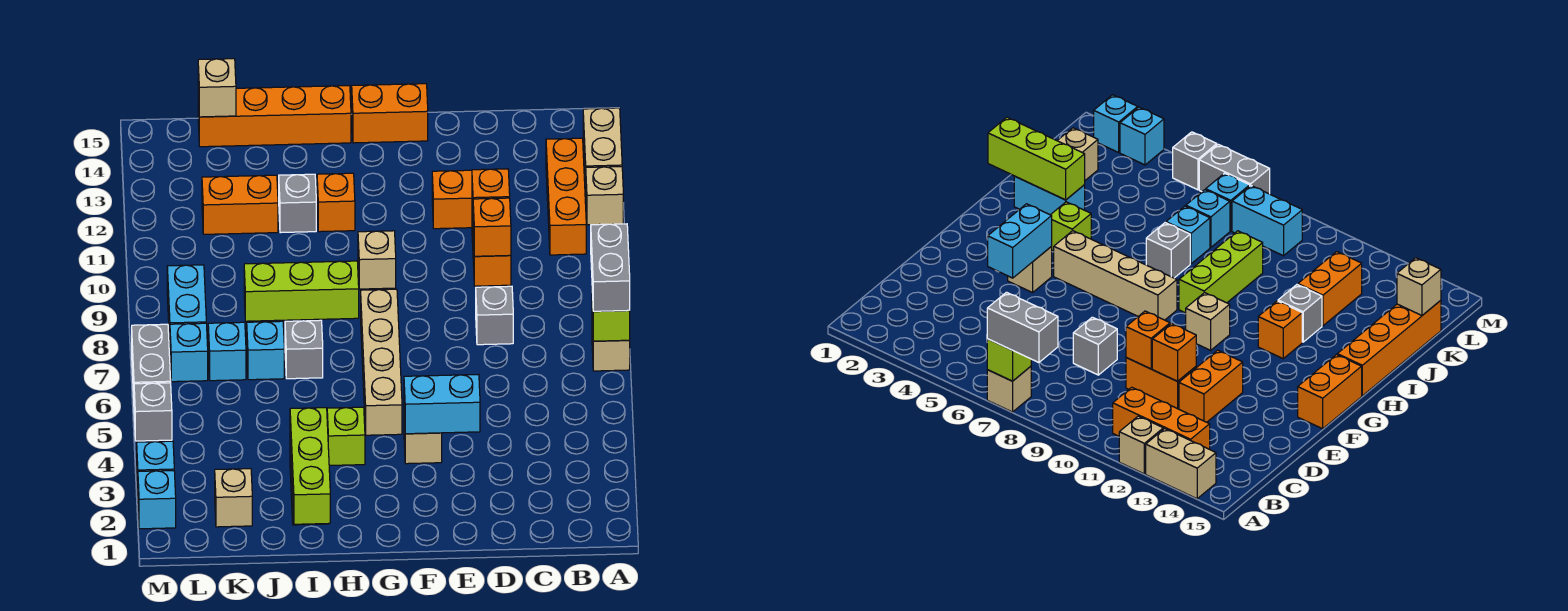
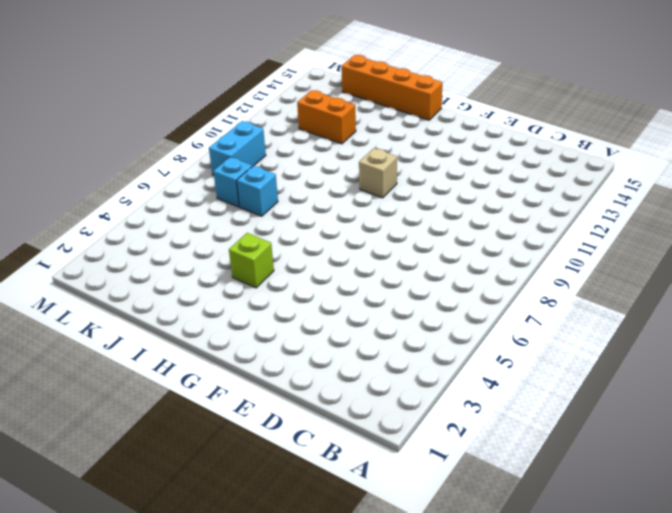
none -> tan brick A7 level 1
none -> tan brick A12 level 1
none -> tan brick A13:A14 level 1
none -> orange brick B11:B13 level 1

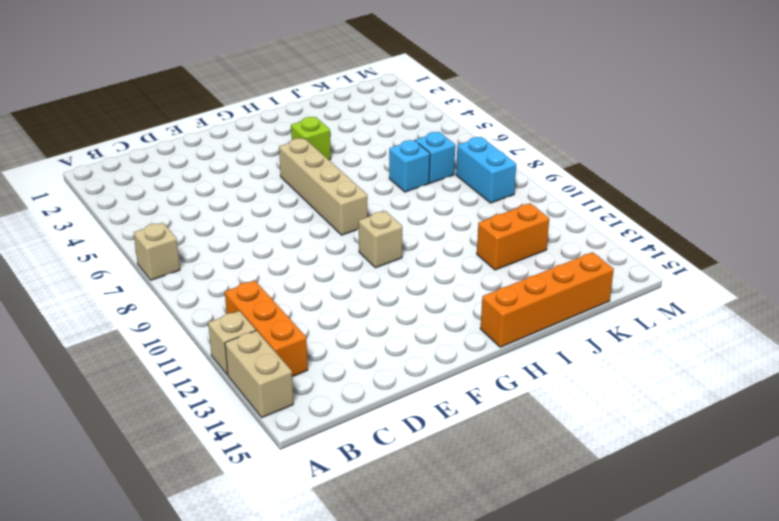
none -> grey brick D8 level 1
none -> orange brick D10:D11 level 1
none -> orange brick D12:E12 level 1
none -> tan brick F4 level 1

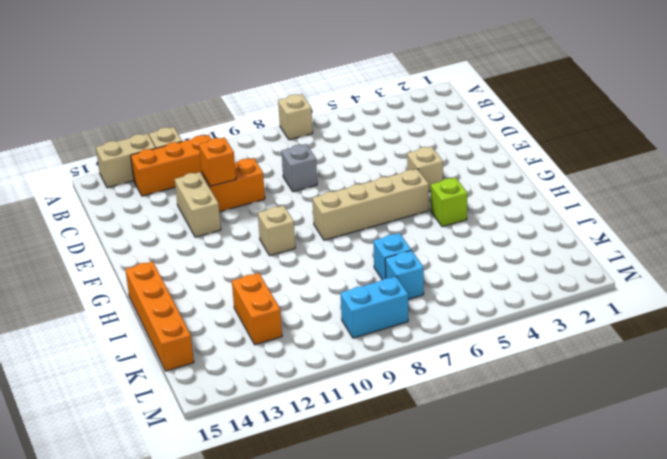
tan brick D12:E12 level 1 -> orange brick D12:E12 level 1
none -> orange brick F15:G15 level 1
none -> lime brick H9:J9 level 1
none -> orange brick H12 level 1
none -> cyan brick I2:I3 level 1

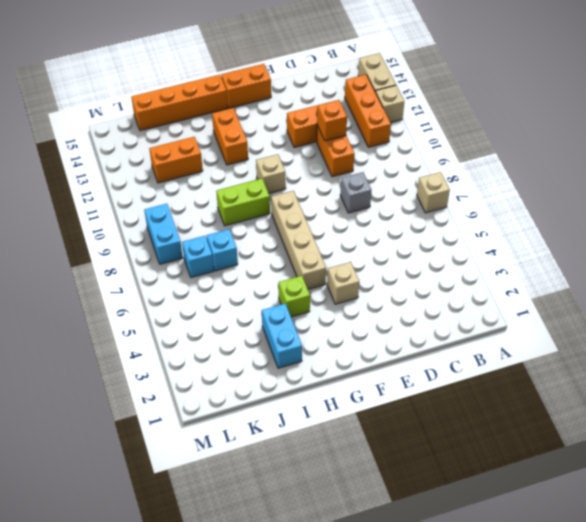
lime brick H9:I9 level 1 -> lime brick H9:J9 level 1
orange brick H12:H13 level 1 -> orange brick H12 level 1
none -> grey brick I7 level 1
none -> grey brick I12 level 1
none -> tan brick K2 level 1
none -> cyan brick L7 level 1

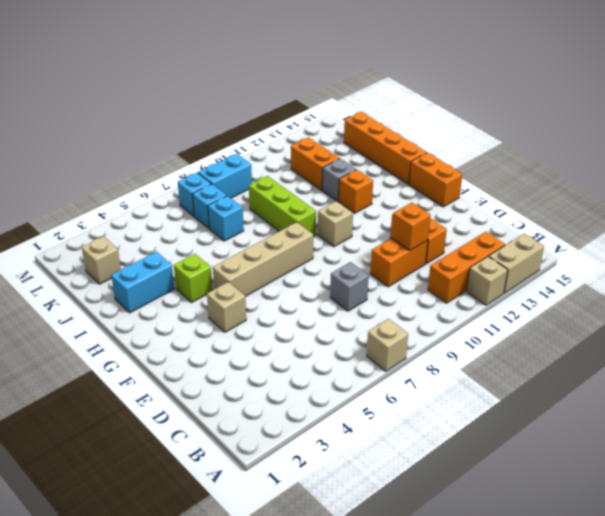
none -> grey brick I7 level 1
none -> cyan brick M2 level 1
none -> cyan brick M3 level 1
none -> grey brick M5 level 1

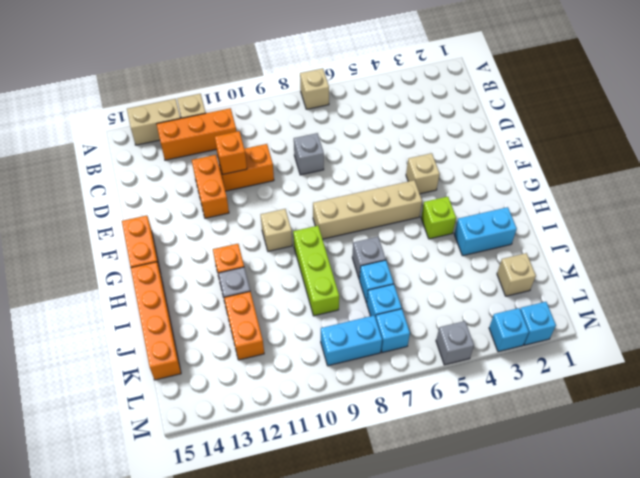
none -> grey brick M6:M7 level 1
none -> lime brick A7 level 2
none -> orange brick D10 level 2
none -> cyan brick E4:F4 level 2

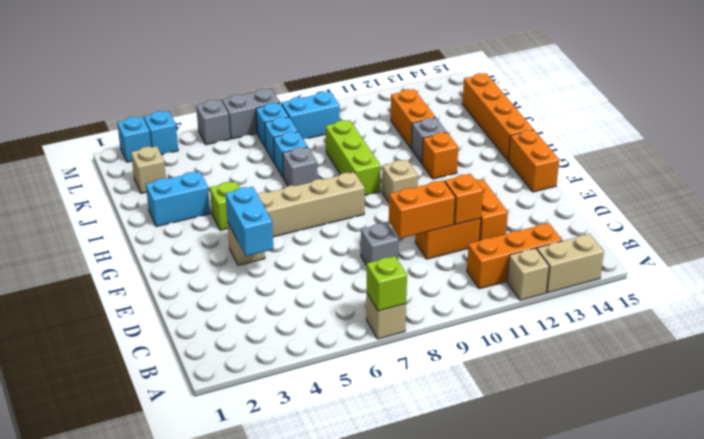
orange brick D9:D10 level 2 -> orange brick D10 level 2
none -> lime brick I1:I3 level 2
none -> tan brick K15 level 2
none -> grey brick A7:A8 level 3

